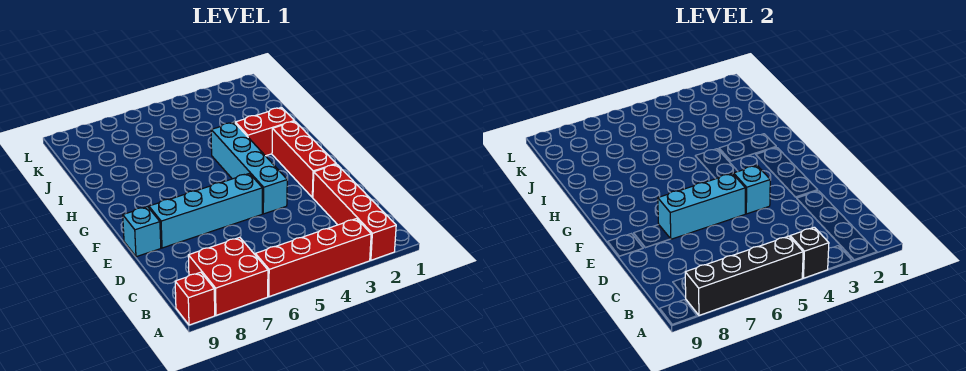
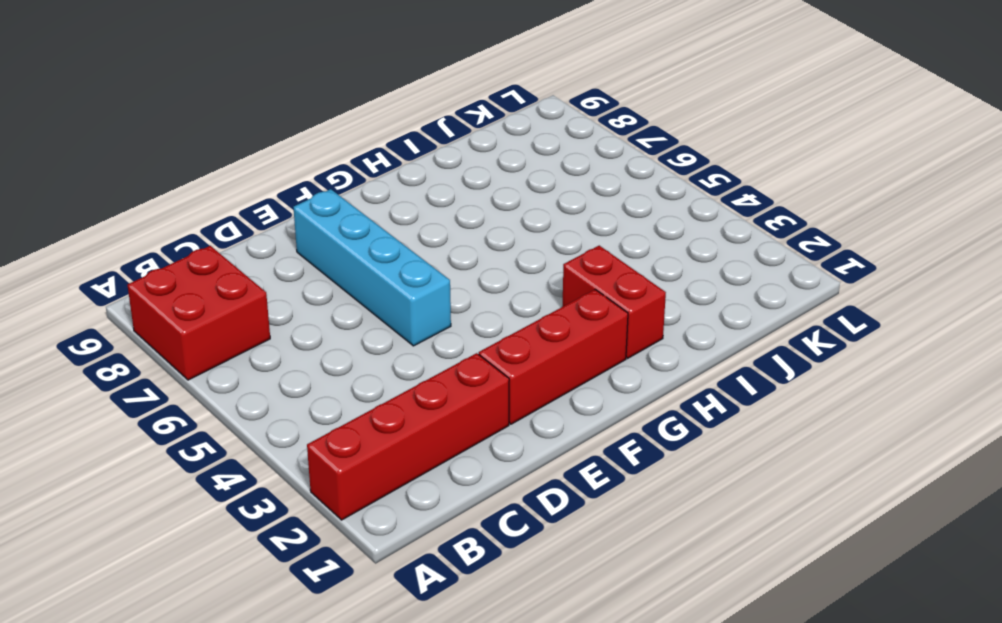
none -> red brick A3:A6 level 1
none -> red brick A9 level 1
none -> cyan brick E4:H4 level 1

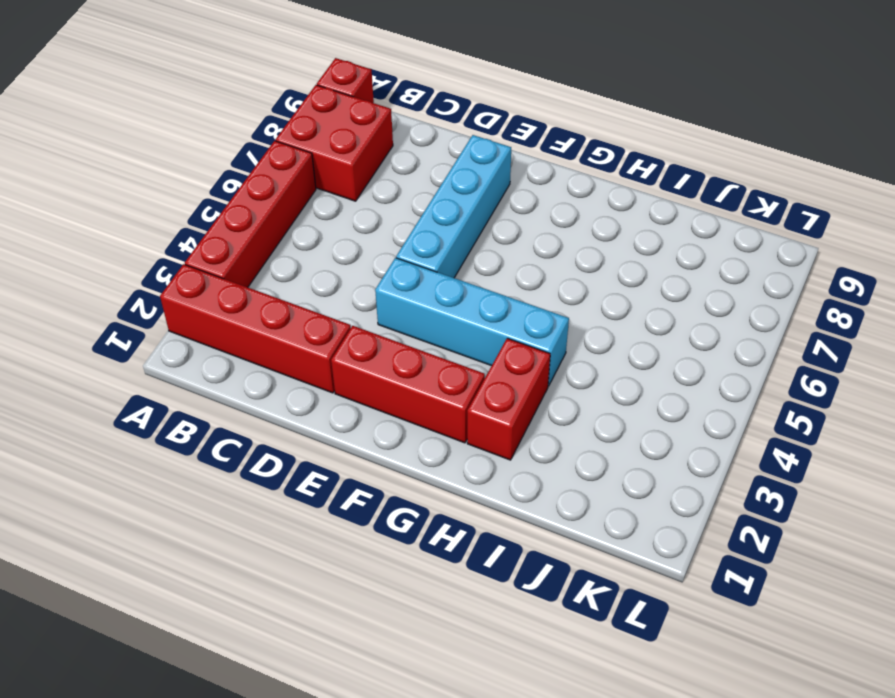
none -> cyan brick E9 level 1
none -> black brick A4 level 2
none -> black brick A5:A8 level 2

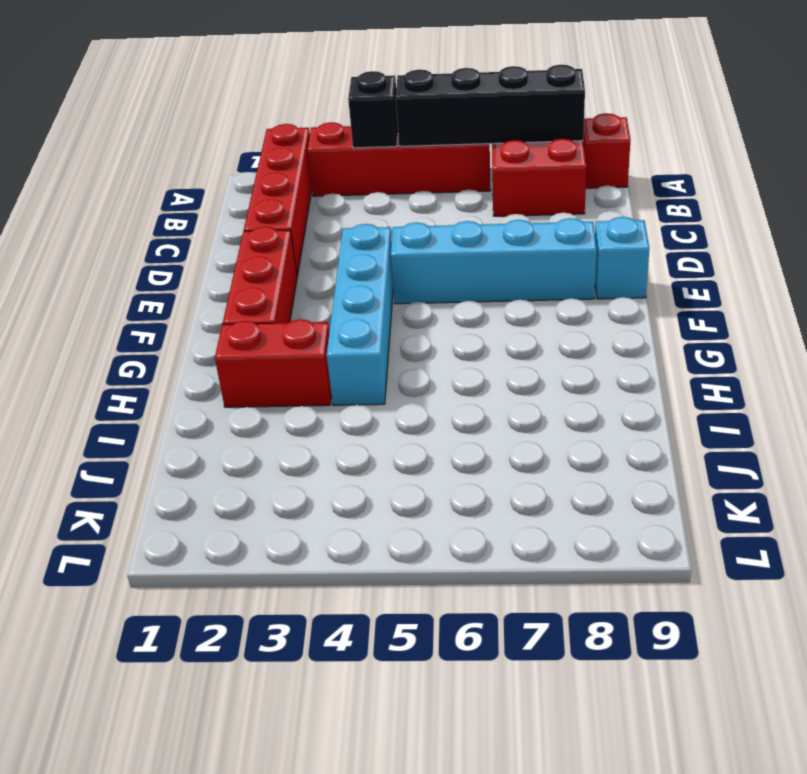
none -> cyan brick E4 level 2
none -> cyan brick E5:E7 level 2

